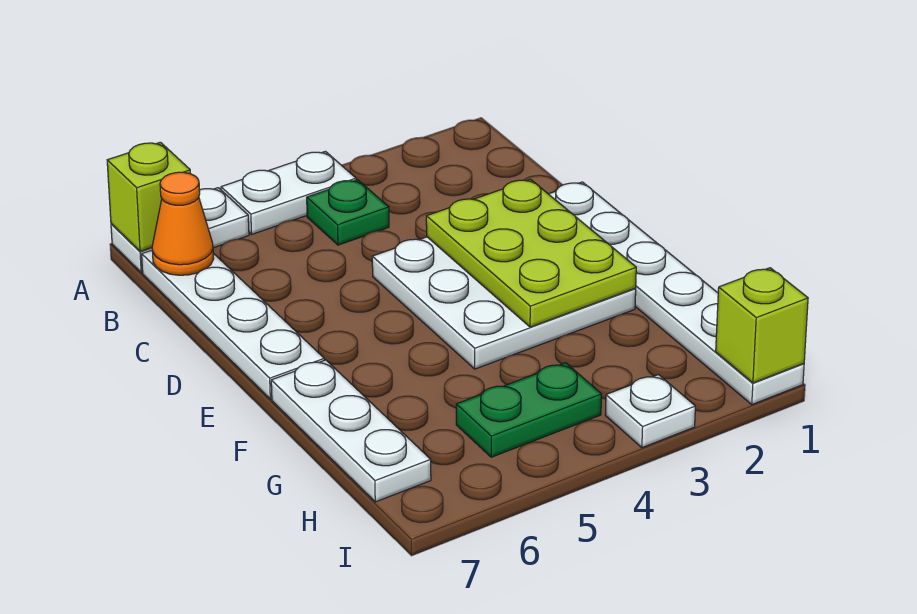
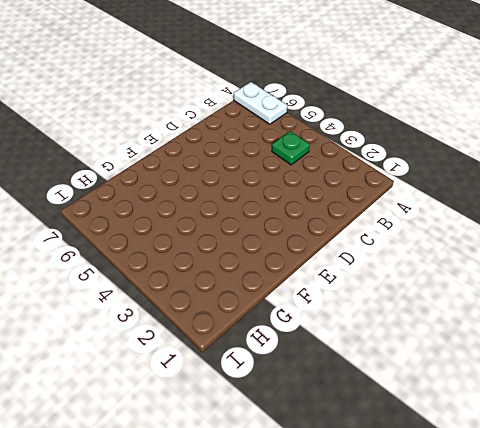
none -> white plate A4:A5 level 1
none -> white plate B7:E7 level 1
none -> white plate D1:I1 level 1

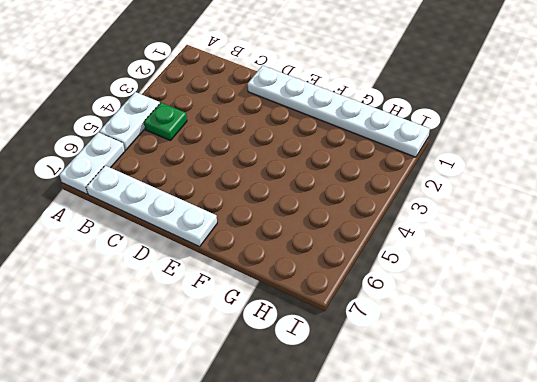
none -> white plate D2:F4 level 1
none -> white plate F7:H7 level 1
none -> green plate H4:H5 level 1

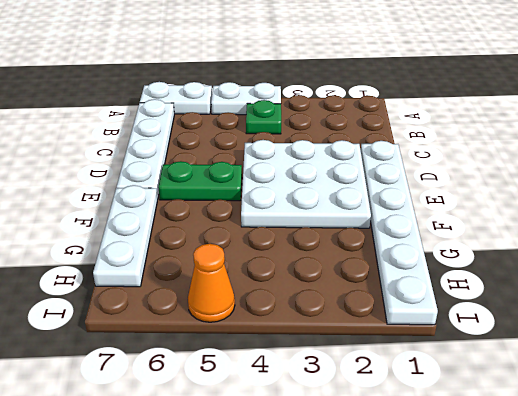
green plate E5:E6 level 1 -> green plate H4:H5 level 1
orange cone I5 level 1 -> orange cone B7 level 2
none -> white plate I3 level 1
none -> lime brick A7 level 2
none -> lime plate D2:F3 level 2

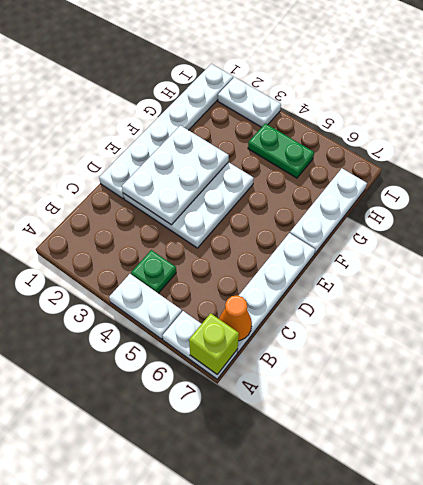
white plate D2:F3 level 2 -> lime plate D2:F3 level 2
white plate I2:I3 level 1 -> white plate I3 level 1
none -> lime brick I1 level 2

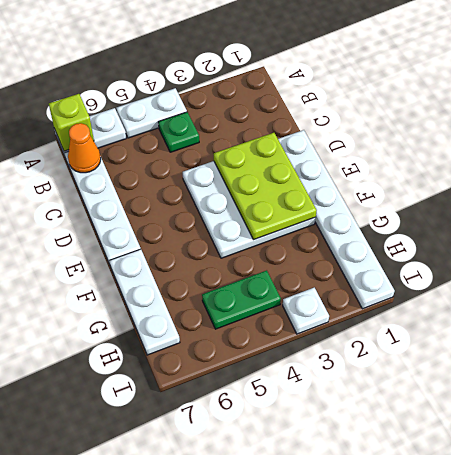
none -> lime brick I1 level 2

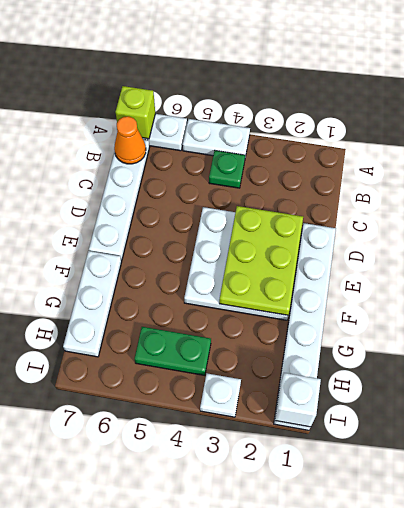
white brick I1 level 2 -> lime brick I1 level 2

